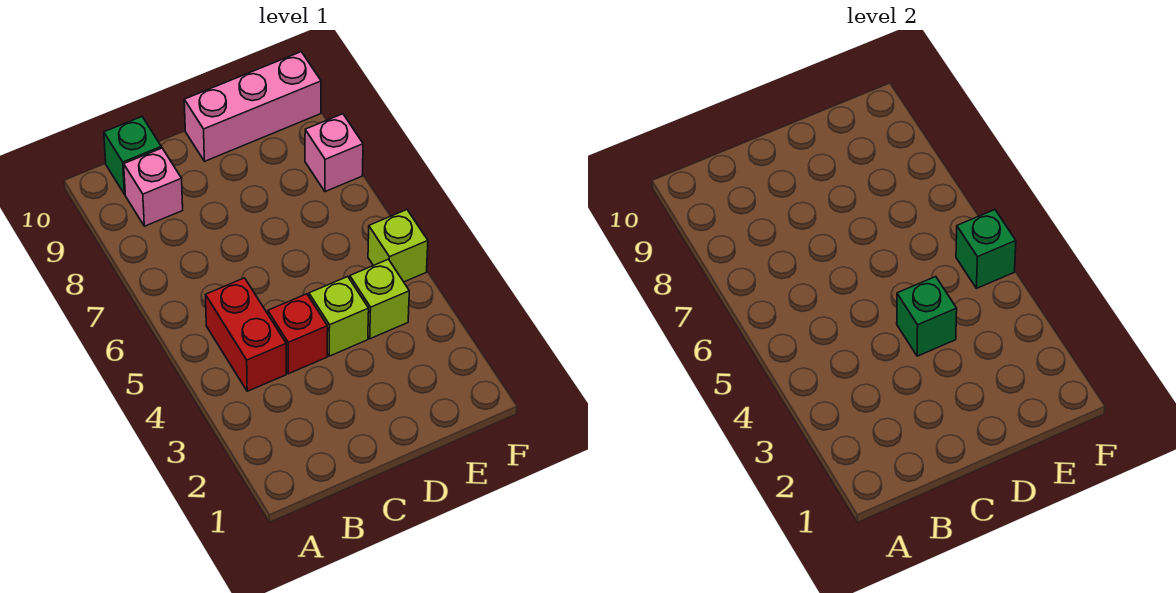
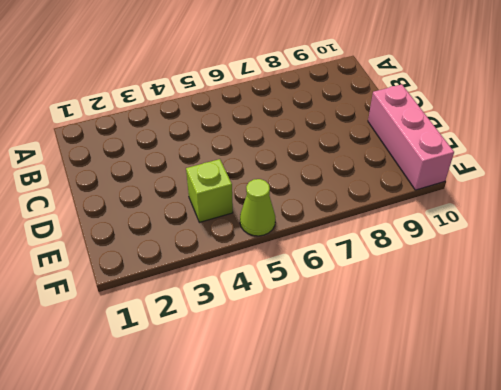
lime cone F5 level 1 -> lime brick F5 level 1
none -> red brick B4:B5 level 1
none -> pink brick B9 level 1

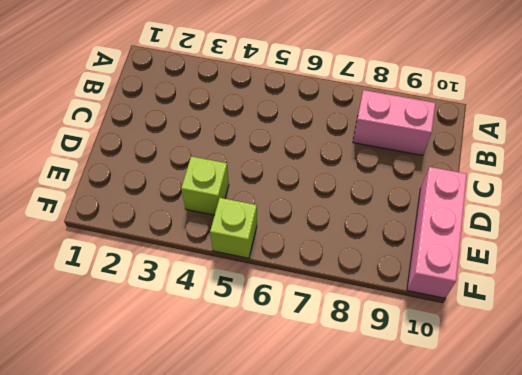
pink brick B8:B9 level 1 -> pink brick B9 level 1
none -> red brick B4:B5 level 1
none -> green brick B10 level 1

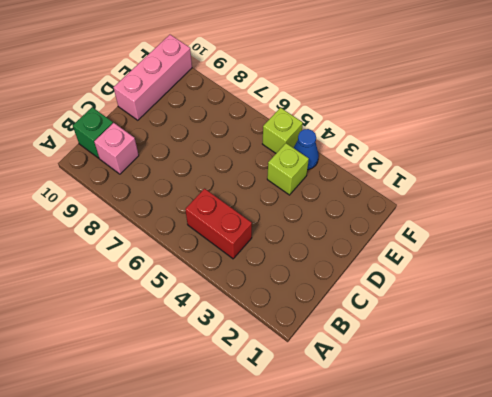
blue cone F4 level 1 -> none
none -> red brick C4 level 1
none -> lime brick D4 level 1

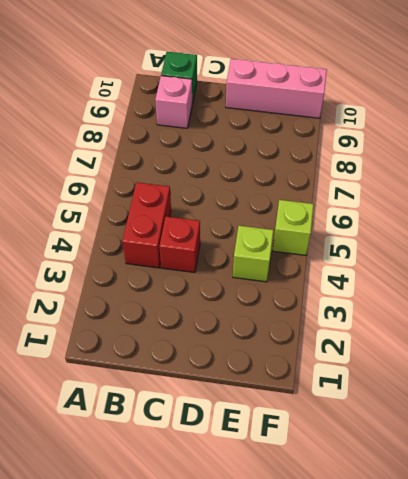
none -> lime brick D4 level 1
none -> pink brick F8 level 1

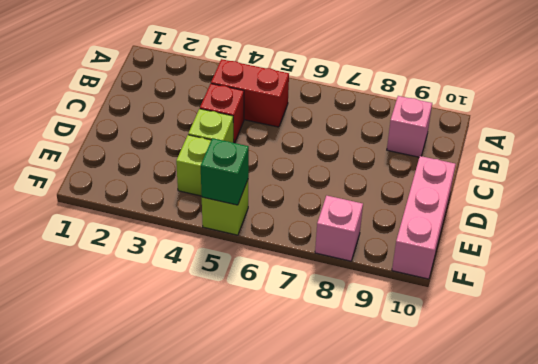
none -> green brick B10 level 1
none -> green brick D4 level 2

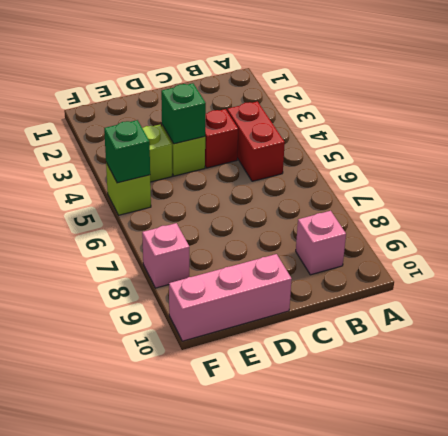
none -> green brick B10 level 1

